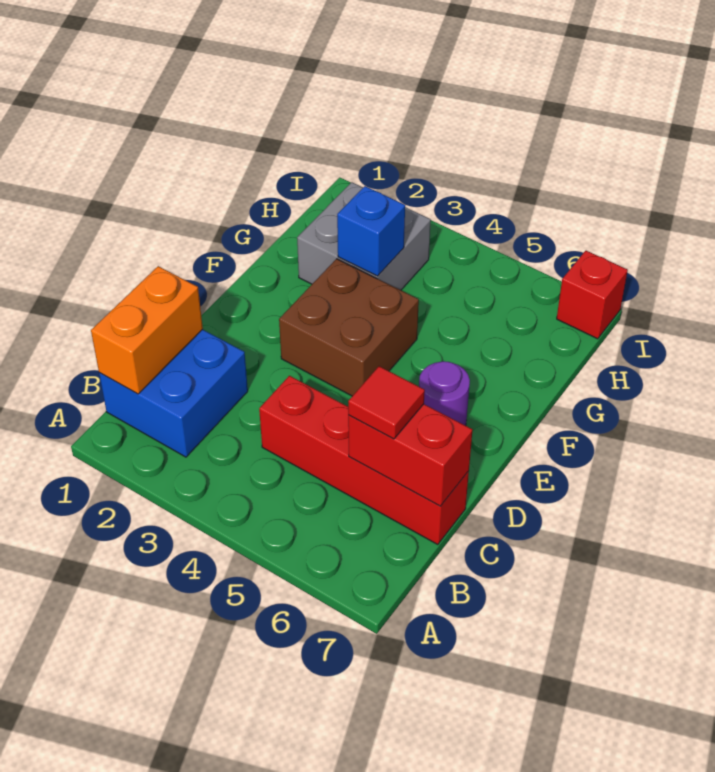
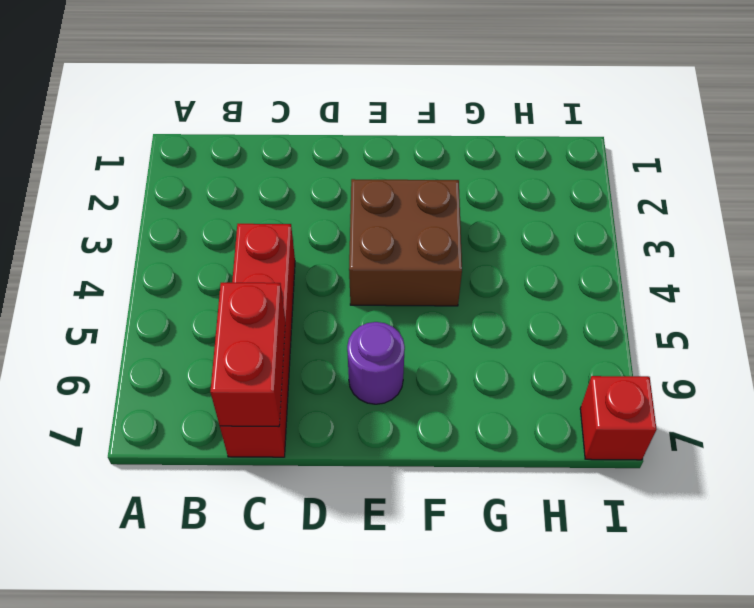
none -> blue brick B1:C2 level 1
none -> grey brick G2:H3 level 1

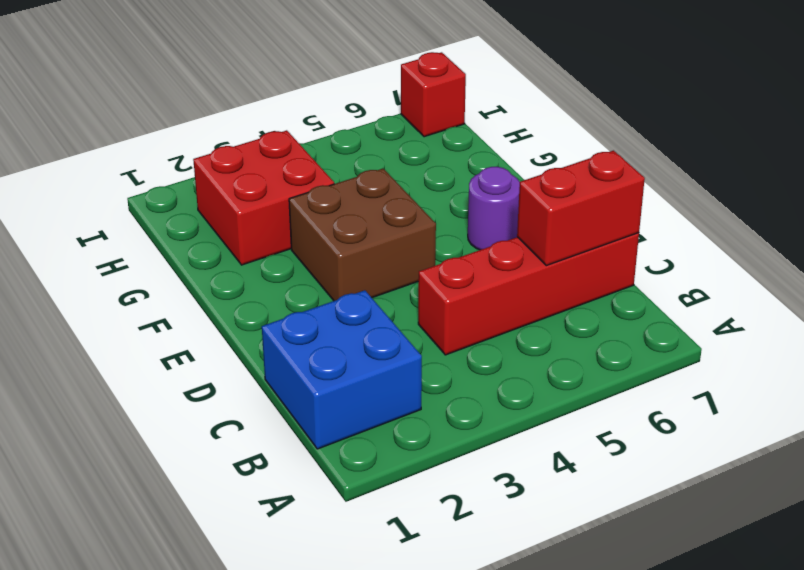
red brick G2:H3 level 1 -> grey brick G2:H3 level 1
none -> orange brick B1:C1 level 2
none -> blue brick G3 level 2

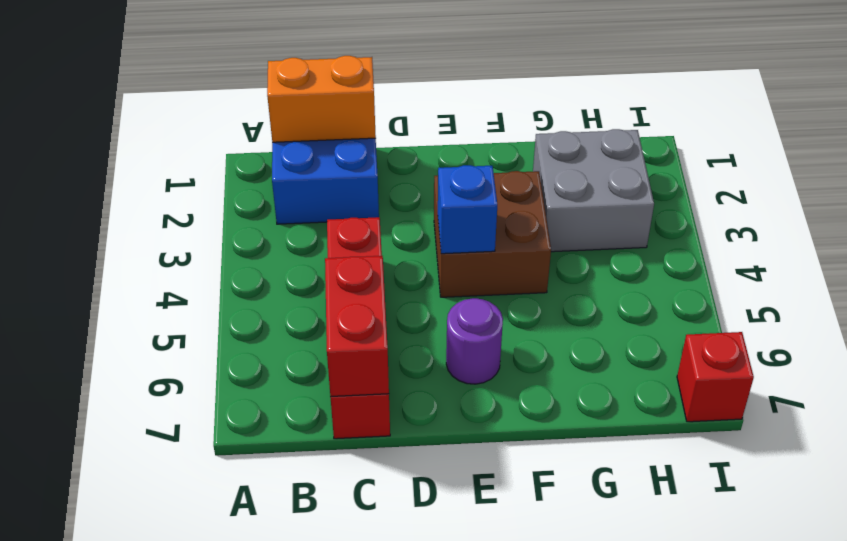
blue brick E4 level 2 -> blue brick G3 level 2
none -> red tile C6 level 3

